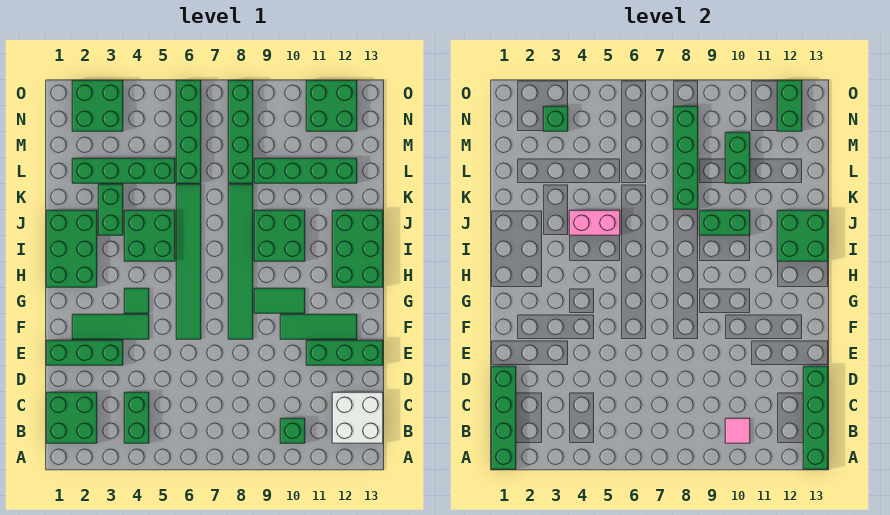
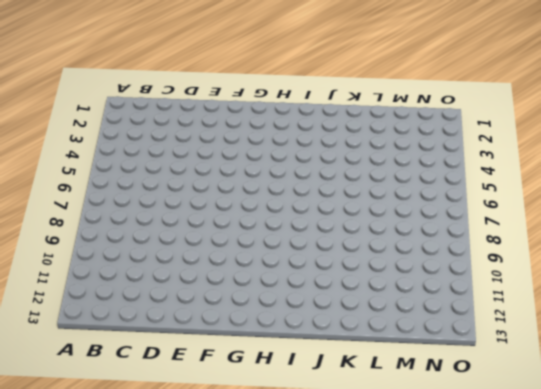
none -> green brick B1:C2 level 1
none -> green brick B4:C4 level 1
none -> green brick B10 level 1
none -> white brick B12:C13 level 1

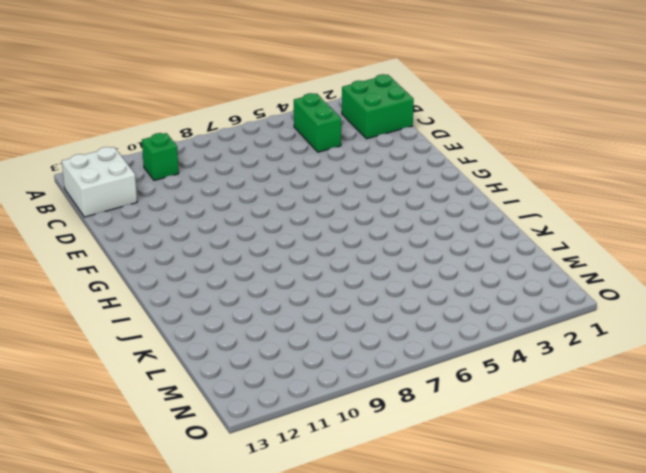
none -> green brick E1:E3 level 1
none -> green brick E11:E13 level 1
none -> green tile F2:F4 level 1
none -> green tile F6:K6 level 1

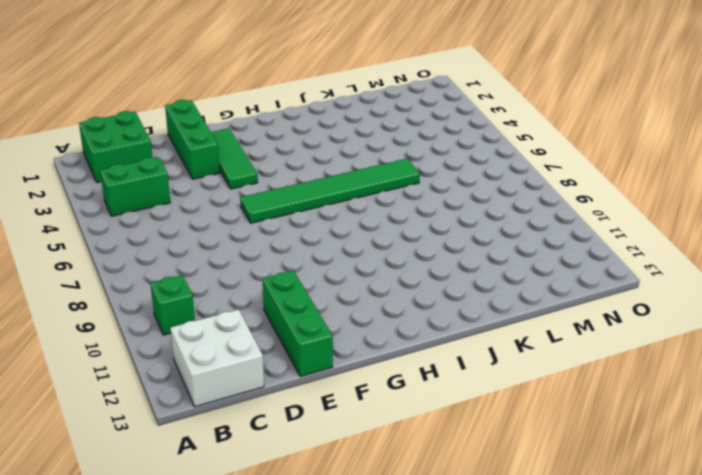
none -> green tile F8:K8 level 1
none -> green tile F10:F12 level 1
none -> green tile G4 level 1
none -> green tile G9:G10 level 1

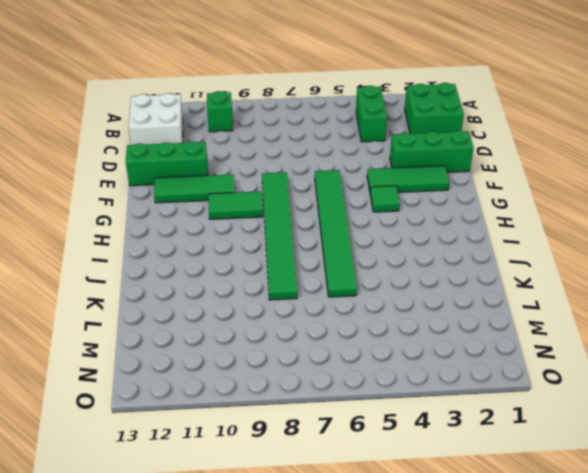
none -> green brick H1:J2 level 1
none -> green brick H12:J13 level 1
none -> green brick I4:J5 level 1
none -> green brick I9:J10 level 1

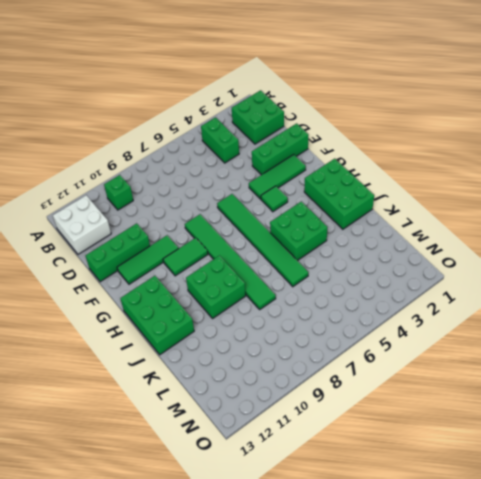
none -> green brick J3:K3 level 1
none -> green brick L2:L5 level 1
none -> green brick L6:O6 level 1
none -> green brick L8:O8 level 1

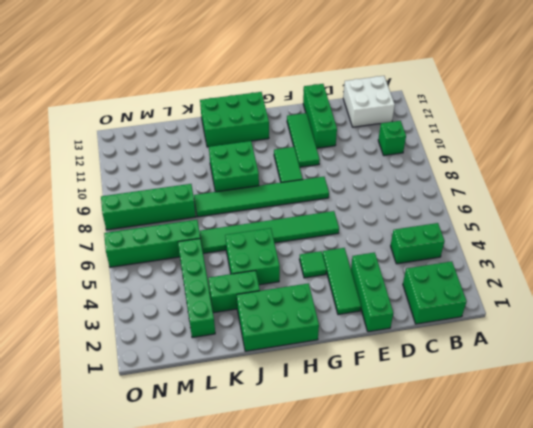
none -> green brick L9:L12 level 1
none -> green brick N2:O3 level 1
none -> green brick N11:O12 level 1
none -> green brick A1:D1 level 2

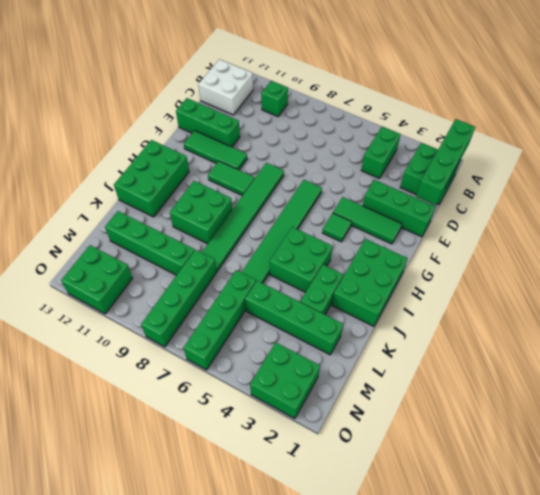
none -> green brick A13:D13 level 2
none -> pink tile B10 level 2
none -> green brick I12:J13 level 2
none -> pink brick J4:J5 level 2

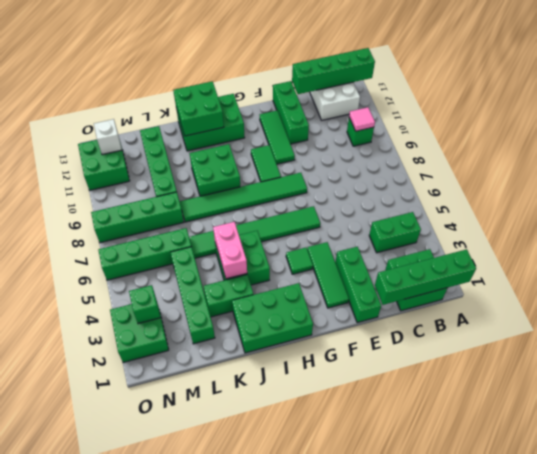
white brick N12 level 2 -> green brick N12:O12 level 2
none -> green brick J9:J10 level 2
none -> green brick K8:N8 level 2
none -> green brick L10:M10 level 2

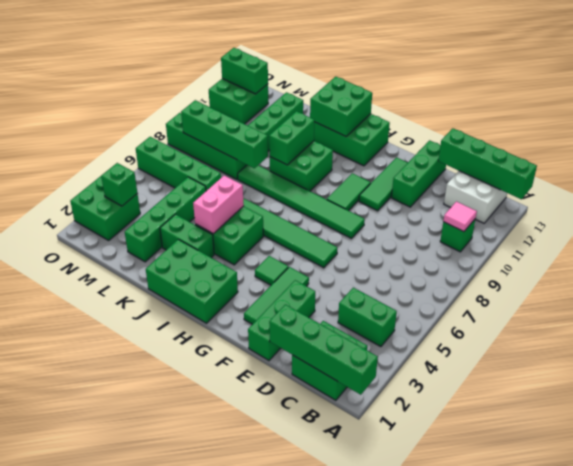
none -> green brick L10:M10 level 2

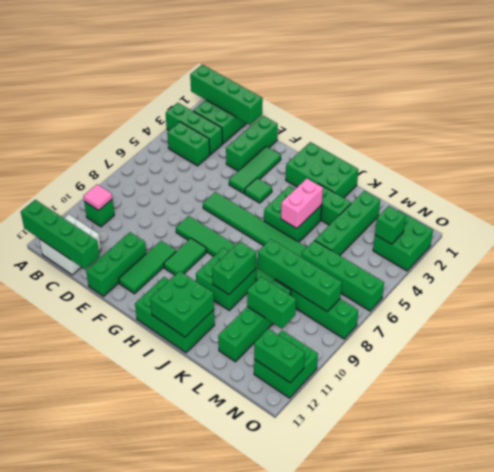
green brick A3:C3 level 1 -> none

